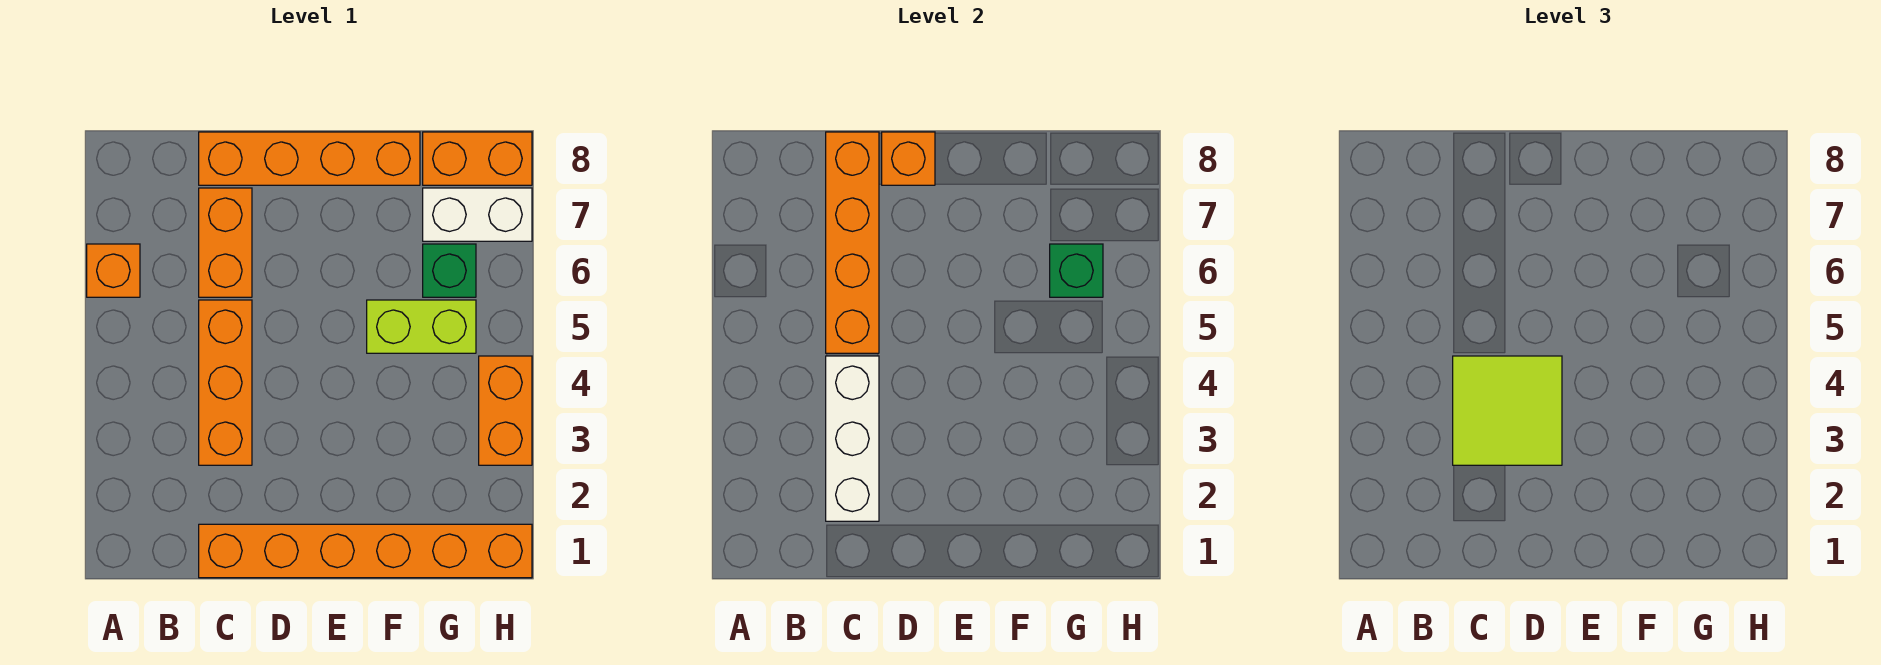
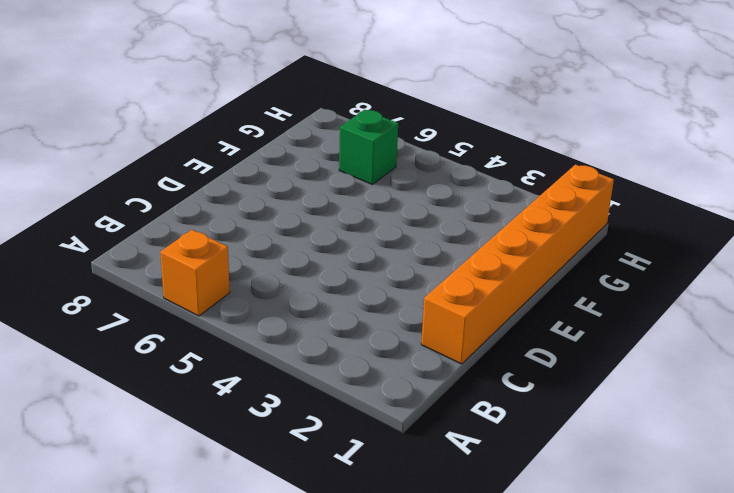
none -> orange brick C3:C5 level 1
none -> orange brick C6:C7 level 1
none -> orange brick C8:F8 level 1

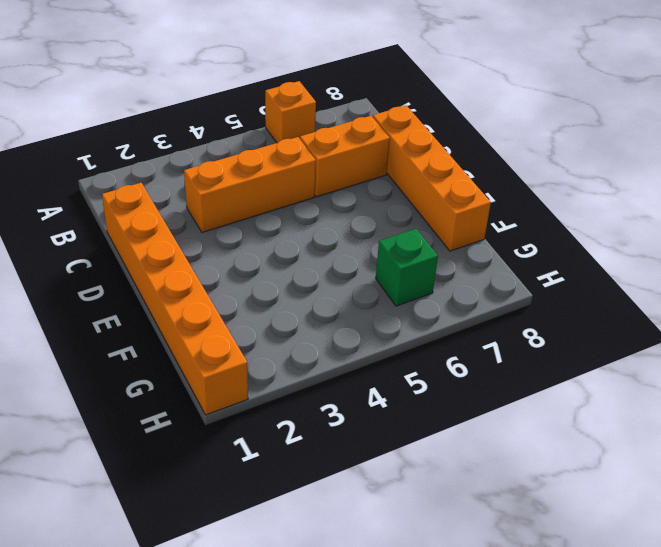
none -> lime brick F5:G5 level 1
none -> white brick G7:H7 level 1
none -> orange brick G8:H8 level 1

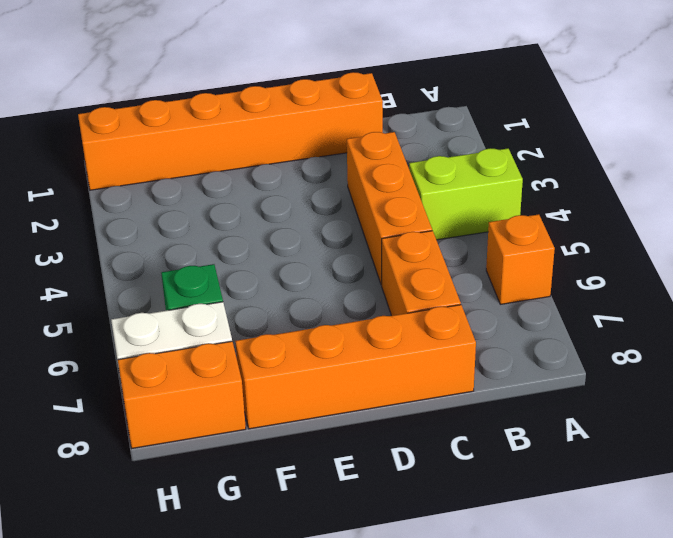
lime brick A4:B4 level 1 -> lime brick F5:G5 level 1
none -> orange brick H3:H4 level 1
none -> white brick C2:C4 level 2
none -> orange brick C5:C8 level 2

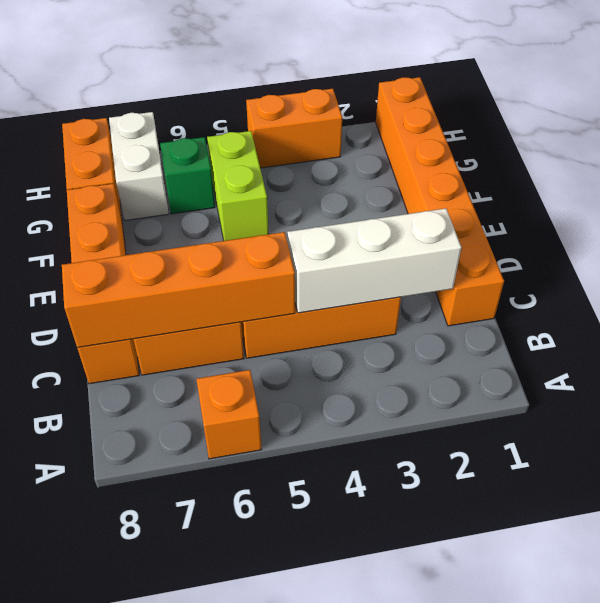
none -> orange brick D8 level 2
none -> green brick G6 level 2
none -> lime tile C3:D4 level 3

